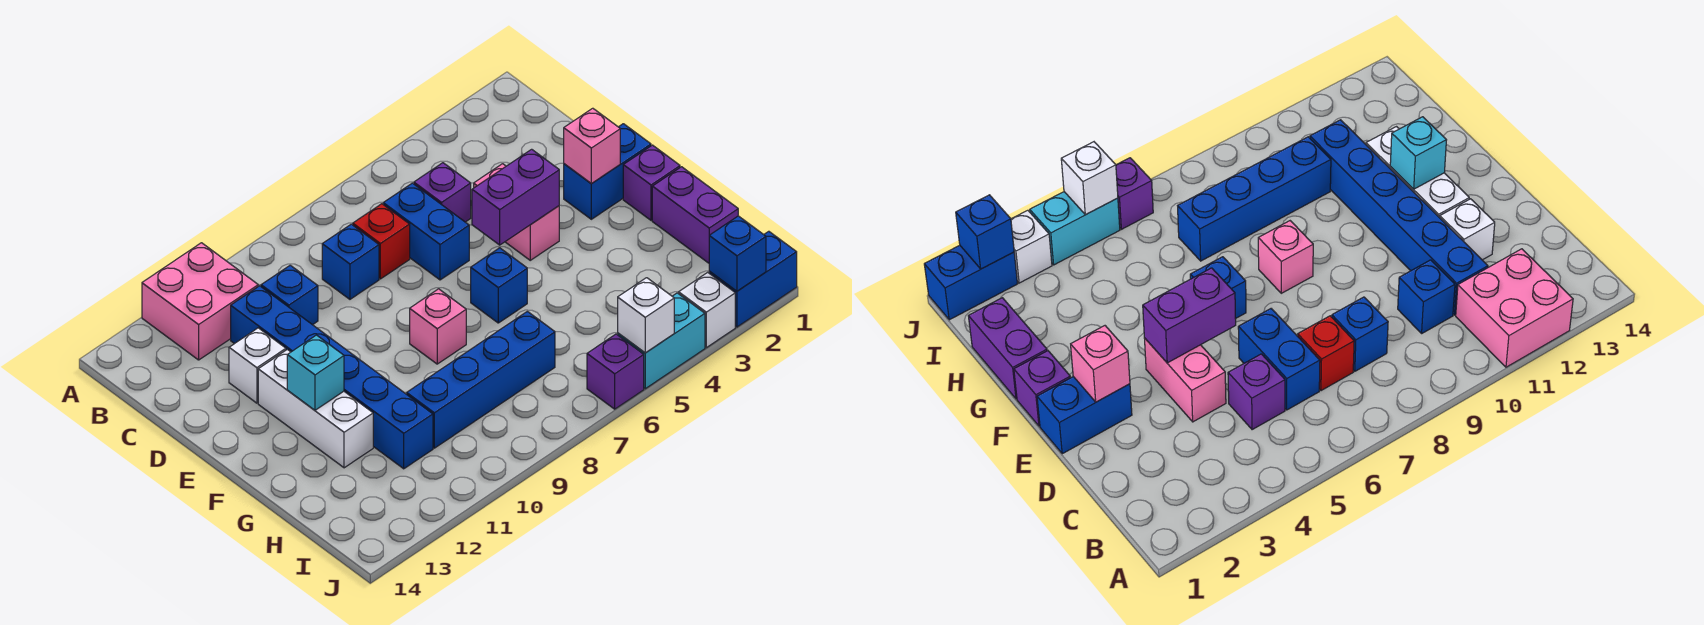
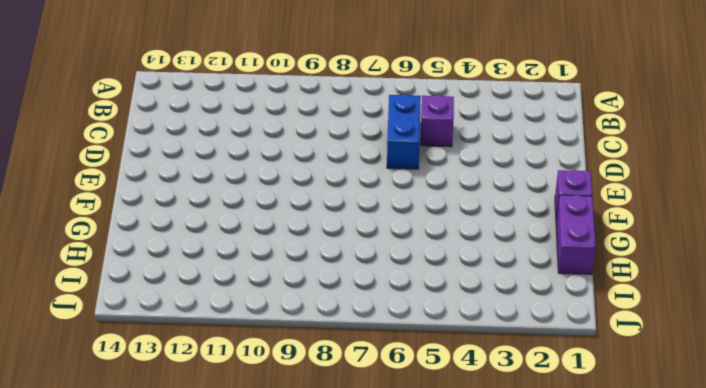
none -> pink brick A11:B12 level 1
none -> red brick C7 level 1
none -> blue brick C8 level 1

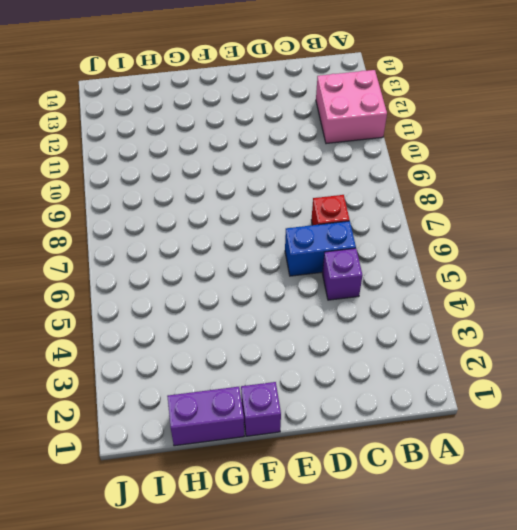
none -> blue brick C8 level 1
none -> blue brick C10 level 1
none -> blue brick C11:H11 level 1

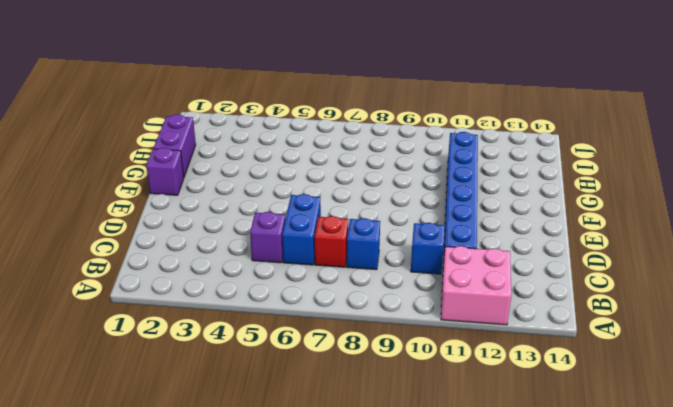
none -> pink brick D4:E4 level 1
none -> white brick D12 level 1
none -> blue brick E1:E2 level 1

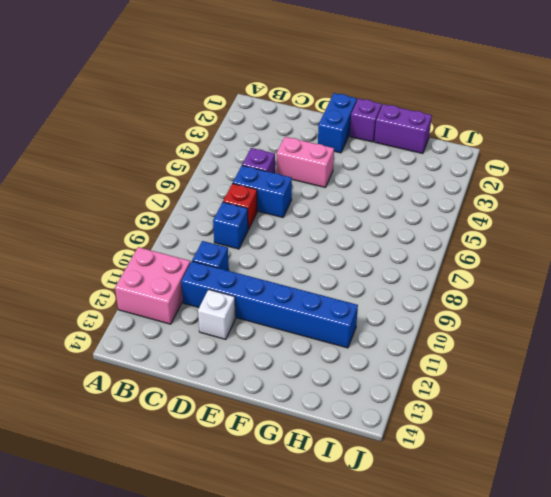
none -> white brick E12:G12 level 1
none -> blue brick F6 level 1
none -> pink brick F8 level 1

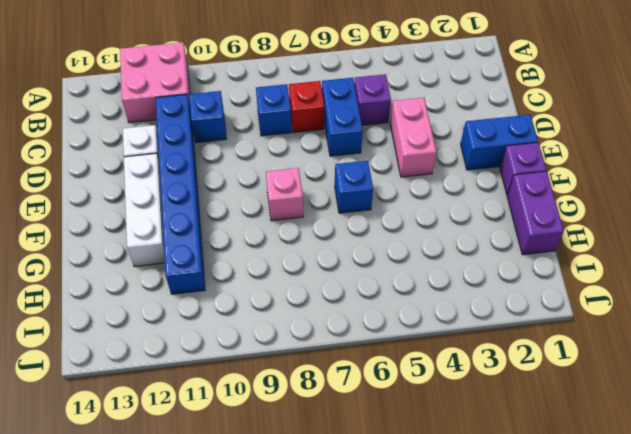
none -> blue brick H7:H10 level 1
none -> blue brick J1:J2 level 1
none -> white brick J3 level 1

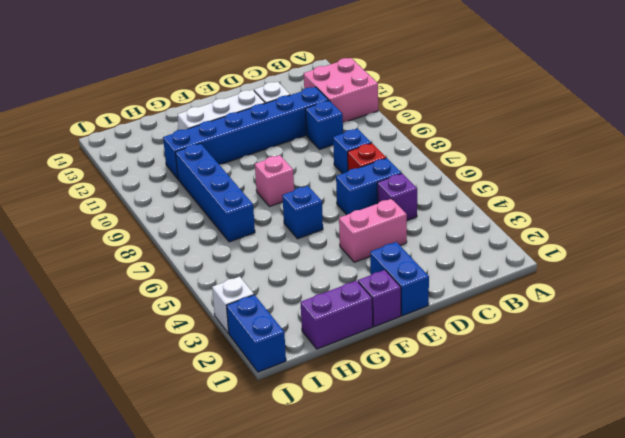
none -> cyan brick J4:J5 level 1
none -> purple brick J6 level 1
none -> pink brick E2 level 2

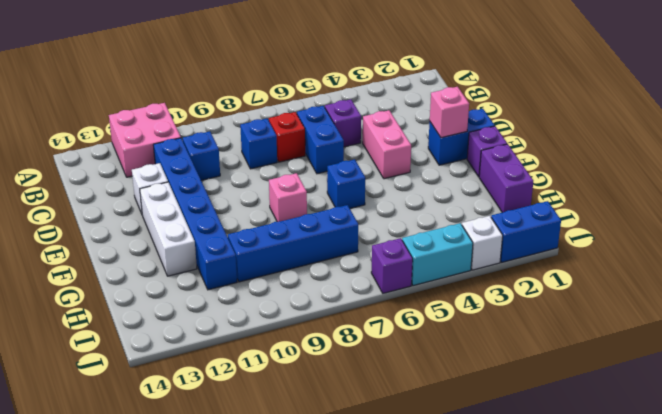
none -> purple brick E4:E5 level 2
none -> cyan brick F12 level 2
none -> blue brick J2 level 2

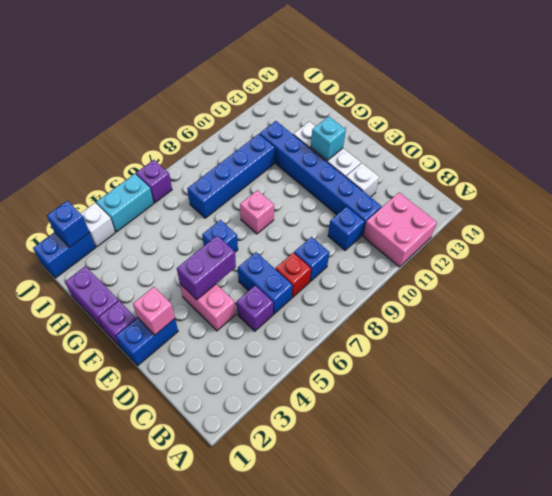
none -> white brick J5 level 2

